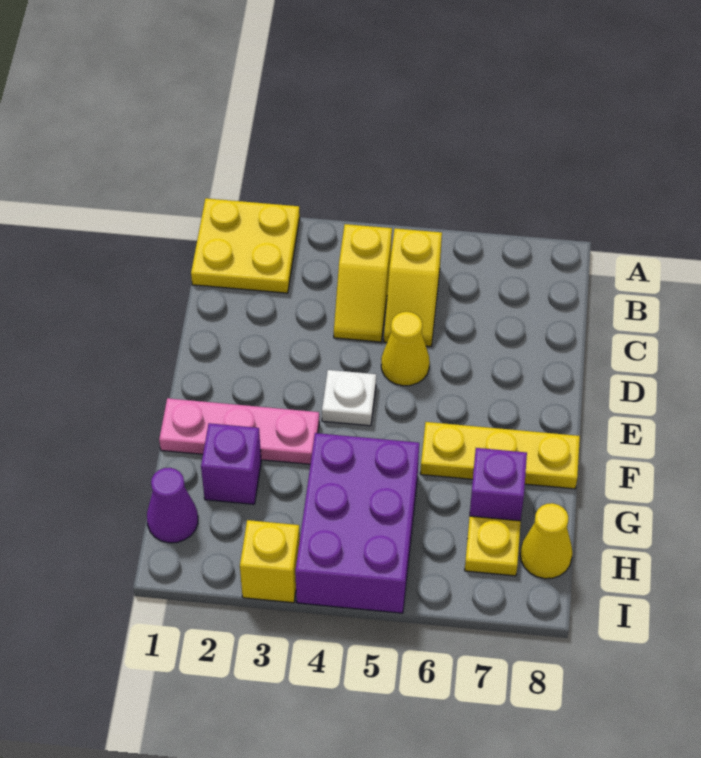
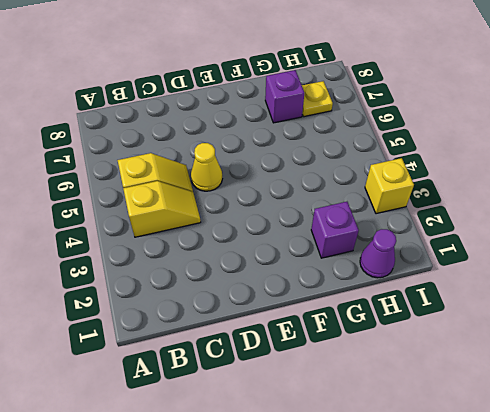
none -> yellow plate A1:B2 level 1
none -> white plate E4 level 1
none -> pink plate F1:F3 level 1

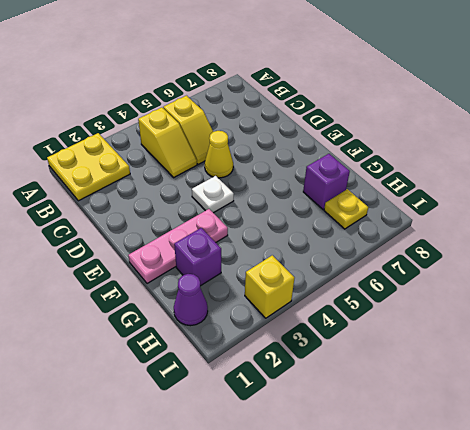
none -> yellow plate F6:F8 level 1
none -> purple brick G4:I5 level 1
none -> yellow cone H8 level 1

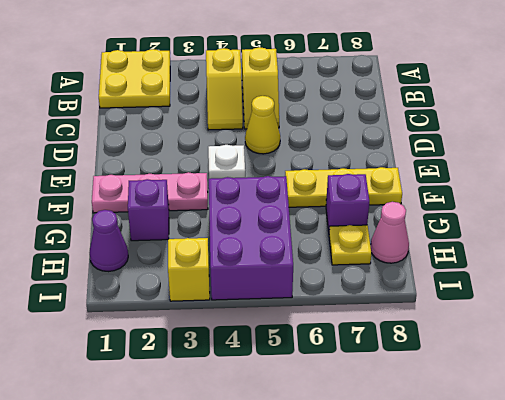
pink cone H8 level 1 -> yellow cone H8 level 1

